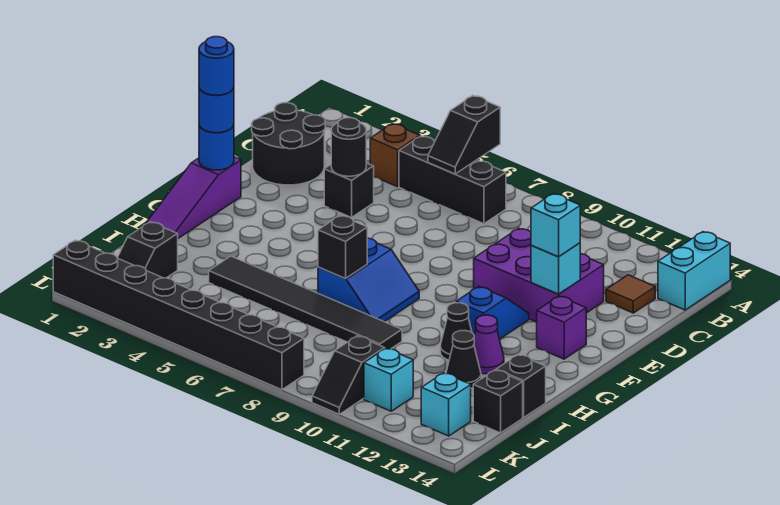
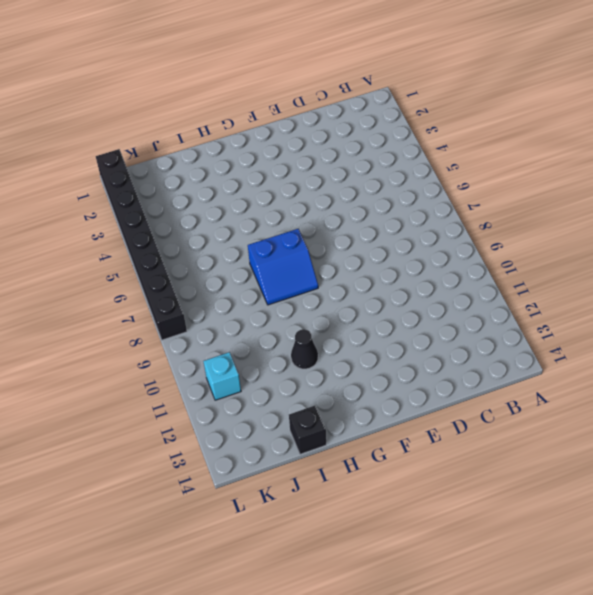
none -> cyan brick A14:B14 level 1
none -> brown brick B4 level 1
none -> black brick B5:B7 level 1
none -> black round brick C1:D2 level 1

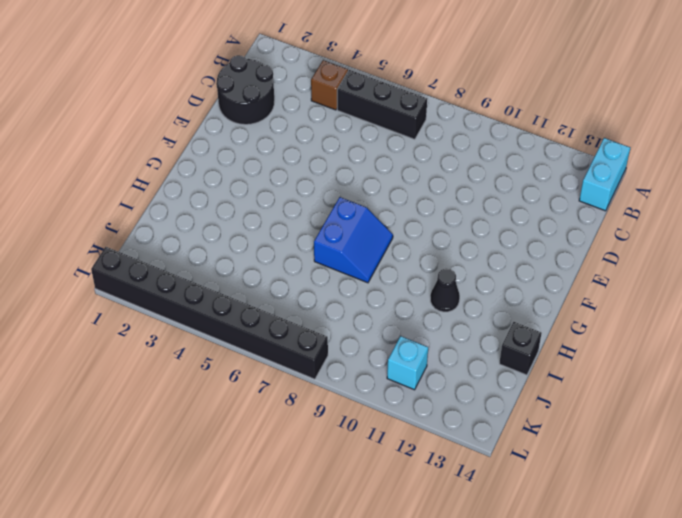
none -> brown tile C13 level 1
none -> black brick D4 level 1
none -> purple brick D10:E12 level 1
none -> purple slope F1:H1 level 1 top F

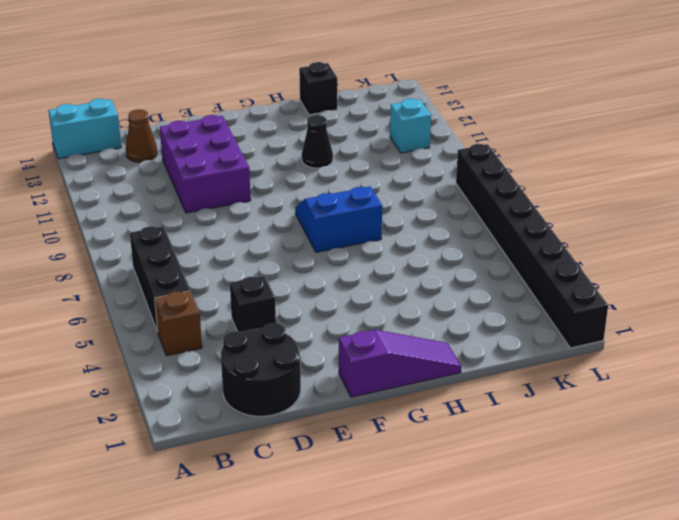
brown cone C13 level 1 -> brown tile C13 level 1
none -> blue slope F11:G11 level 1 top G
none -> purple brick F13 level 1
none -> purple cone H12 level 1
none -> black tile I4:I9 level 1

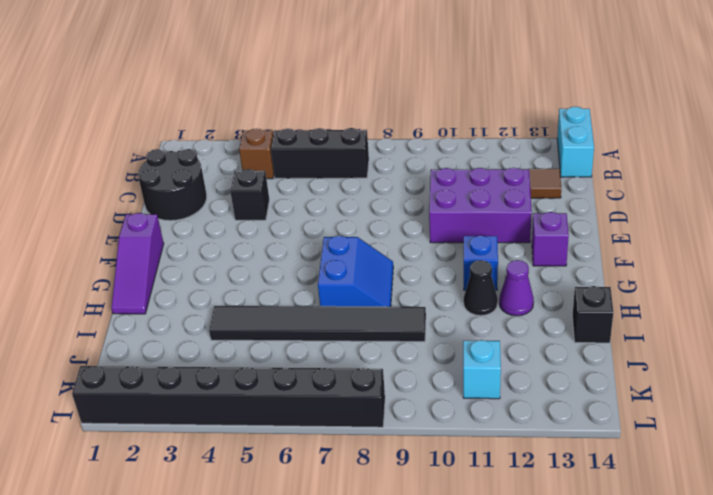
none -> black cone I12 level 1
none -> black slope J2:K2 level 1 top J
none -> black brick J14 level 1
none -> black slope K10:L10 level 1 top K

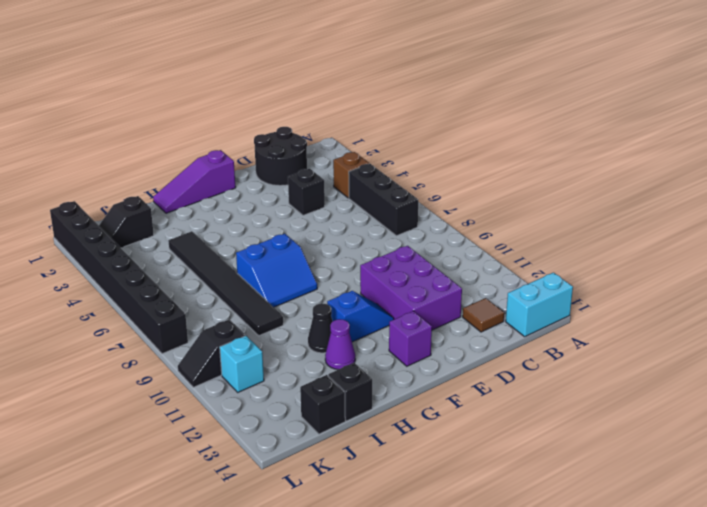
none -> black cone I12 level 1
none -> cyan brick K13 level 1
none -> black slope A6:B6 level 2 top A
none -> black round brick D4 level 2

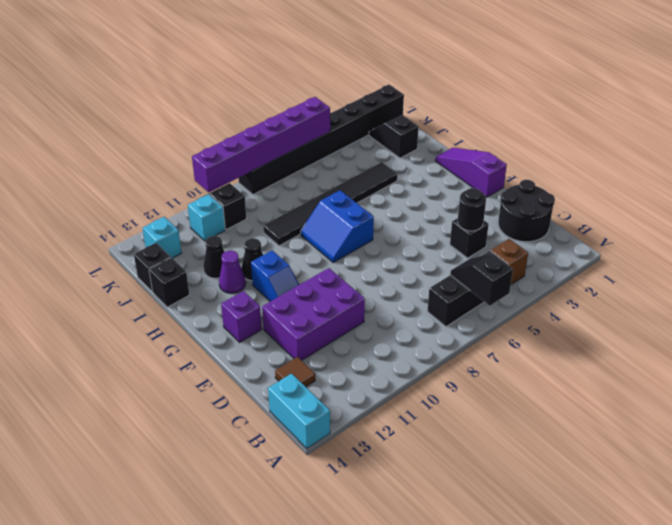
purple brick L5:L10 level 2 -> none
none -> cyan brick E12 level 2
none -> blue round brick F1 level 2
none -> black brick H7 level 2
none -> cyan brick E12 level 3

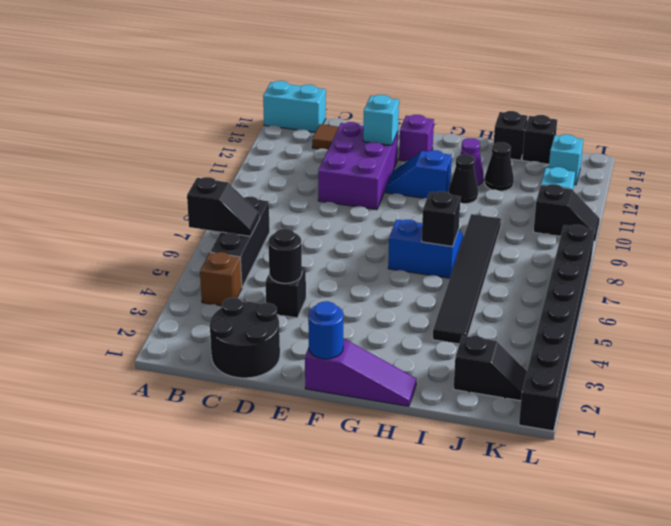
none -> cyan brick E12 level 3
none -> blue round brick F1 level 3
none -> blue round brick F1 level 4

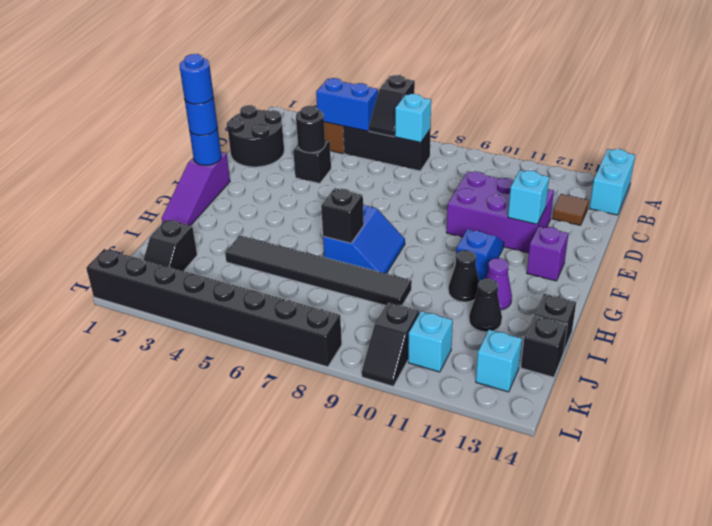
blue brick B4:B5 level 2 -> none
cyan brick B7 level 2 -> cyan brick E12 level 3

